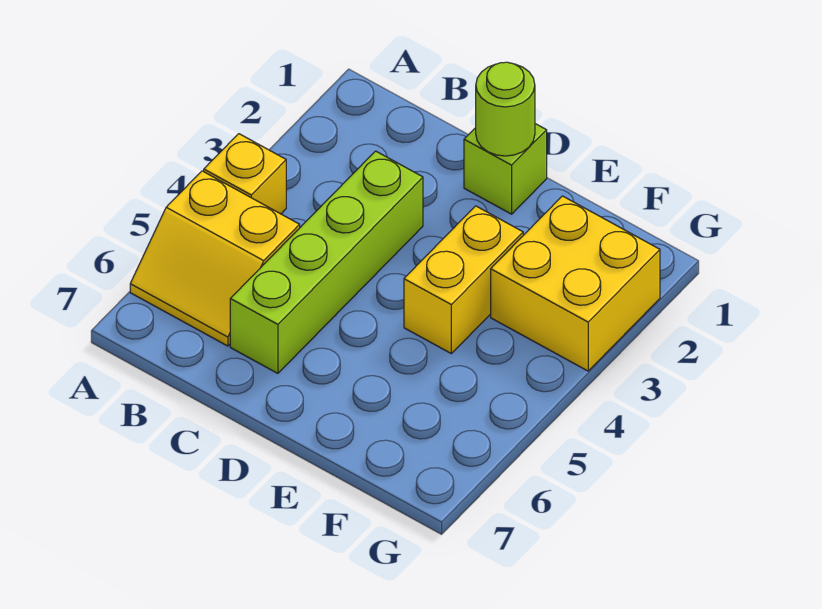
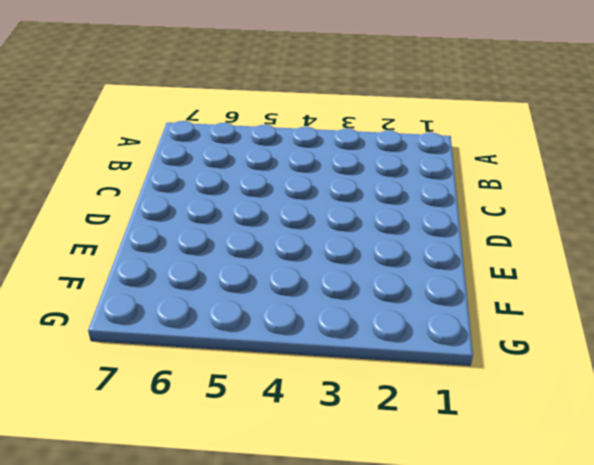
none -> yellow brick A4 level 1
none -> yellow slope A5:B6 level 1 top 5

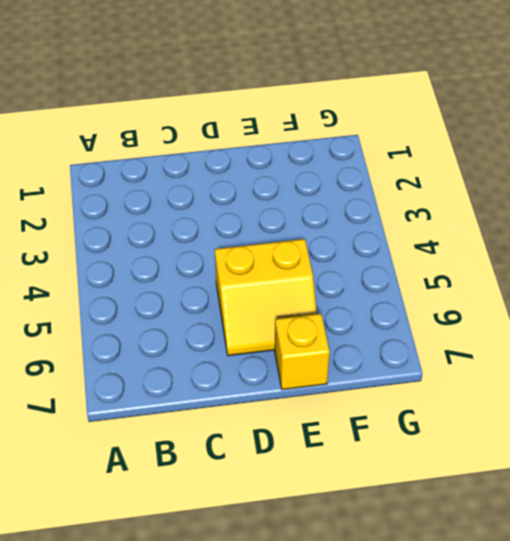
yellow slope D5:E6 level 1 top 5 -> yellow slope A5:B6 level 1 top 5
yellow brick E7 level 1 -> yellow brick A4 level 1
none -> lime brick C3:C6 level 1
none -> lime brick D1 level 1

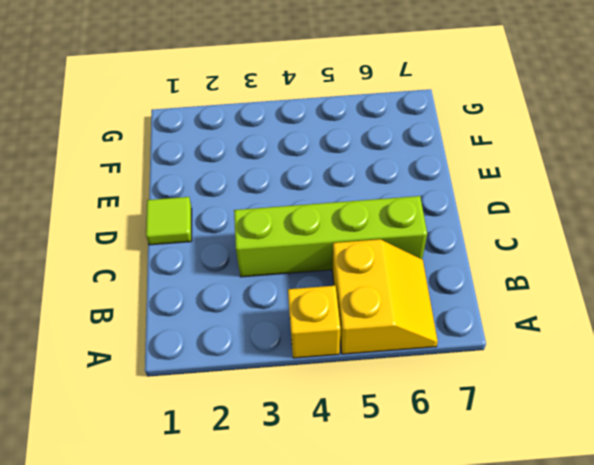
lime tile D1 level 1 -> lime brick D1 level 1
none -> yellow brick E3:E4 level 1
none -> yellow brick F2:G3 level 1

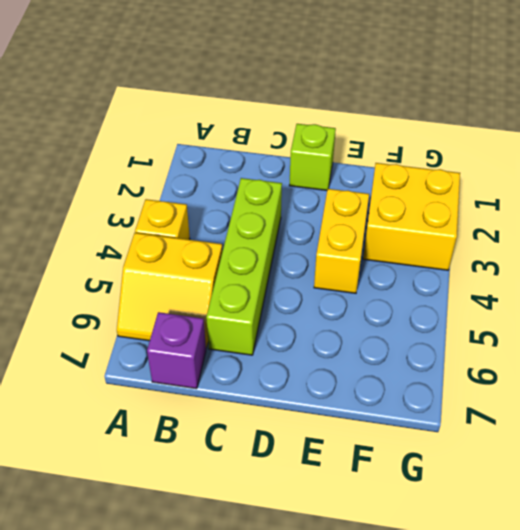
purple brick B7 level 1 -> none
none -> lime round brick D1 level 2

